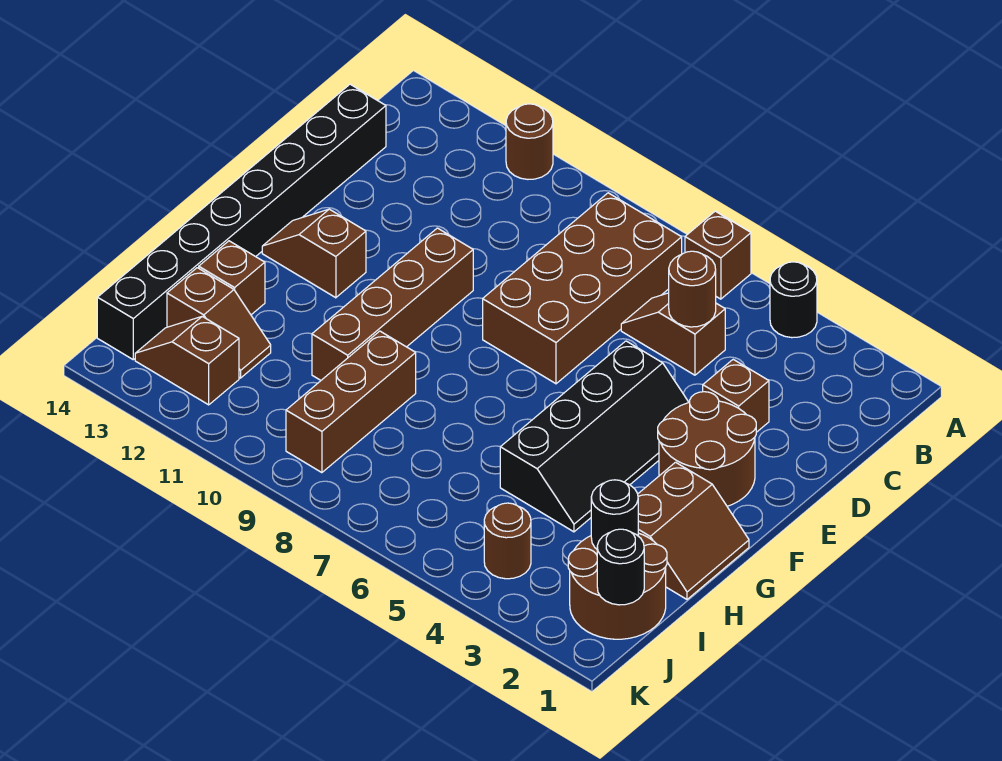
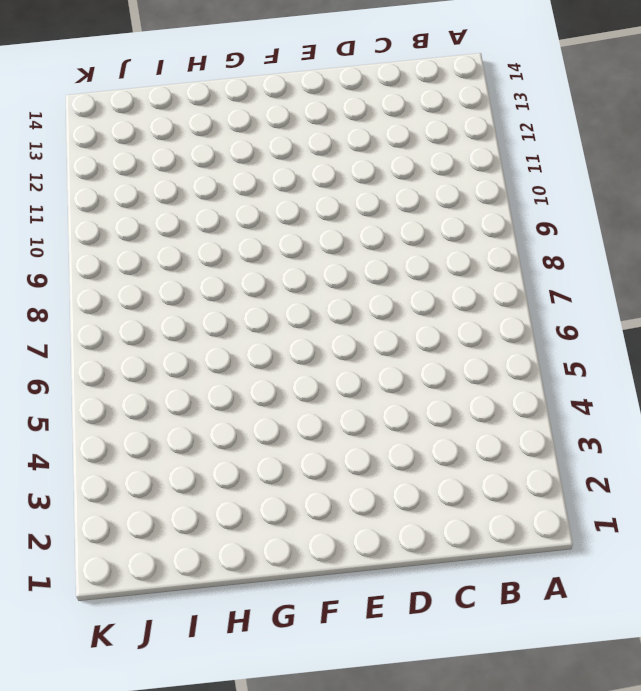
none -> black round brick A4 level 1
none -> brown brick A6 level 1
none -> brown round brick A11 level 1

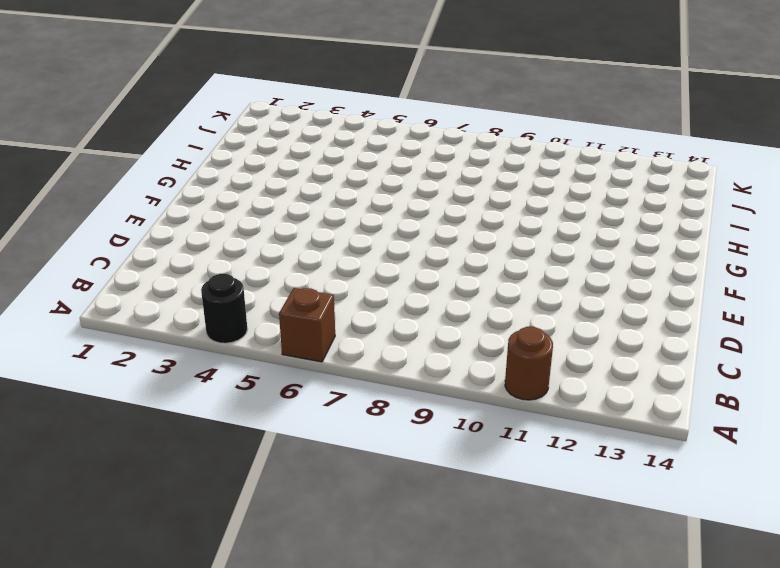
none -> brown brick B7:E8 level 1
none -> brown slope C5:C6 level 1 top 5
none -> black brick C14:J14 level 1

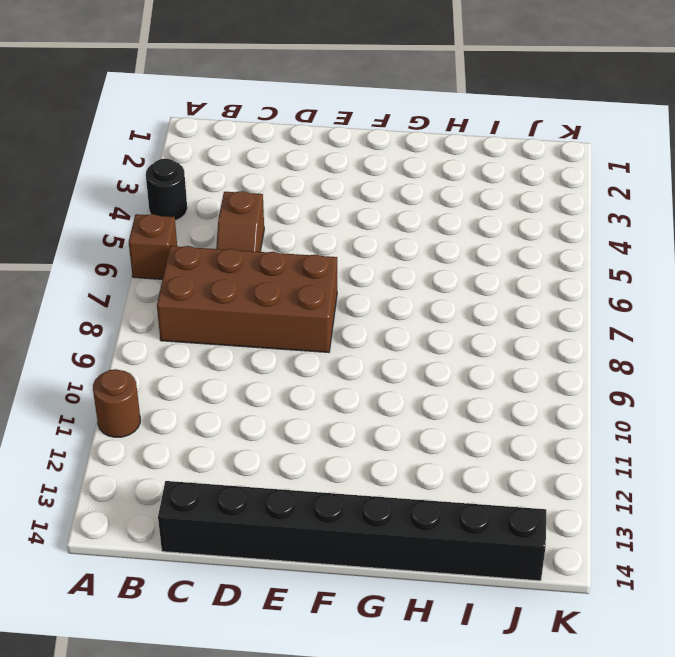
none -> brown brick D3 level 1
none -> brown round brick E2:F3 level 1
none -> black slope E4:H5 level 1 top 5

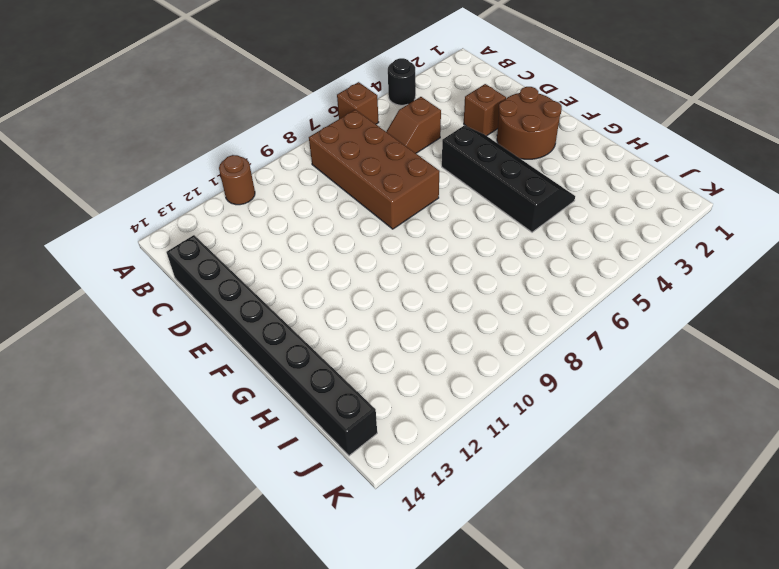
none -> brown brick E10:H10 level 1
none -> brown slope F12:F13 level 1 top 12
none -> brown slope G1:H2 level 1 top 2

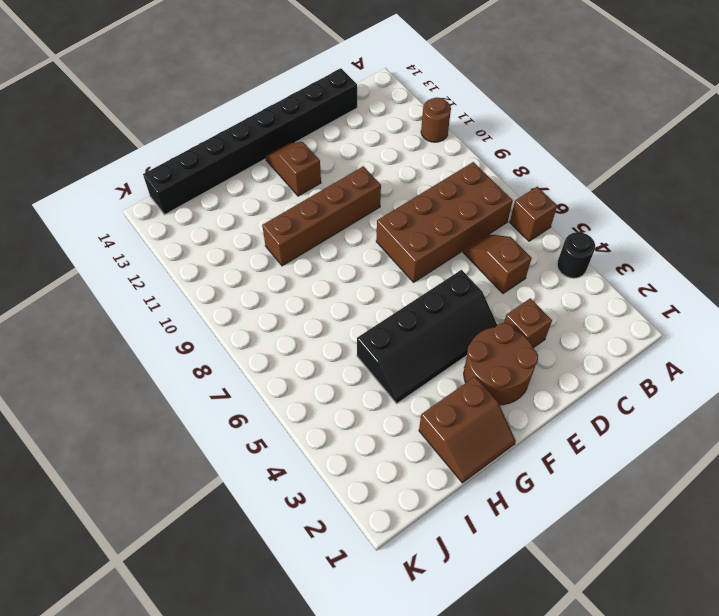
none -> brown brick H9:J9 level 1
none -> brown brick H13 level 1
none -> brown round brick I1:J2 level 1

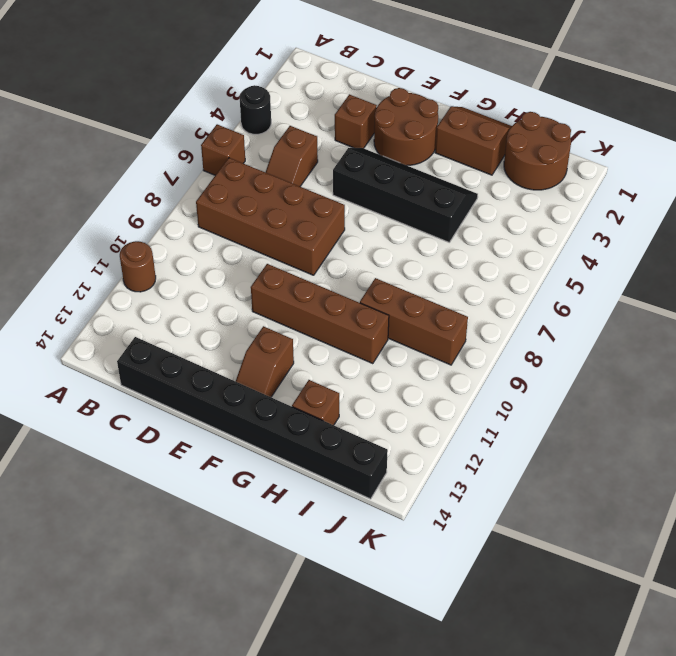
none -> brown slope I12:I13 level 1 top 13
none -> brown round brick J4 level 1
none -> brown slope J12:J13 level 1 top 12

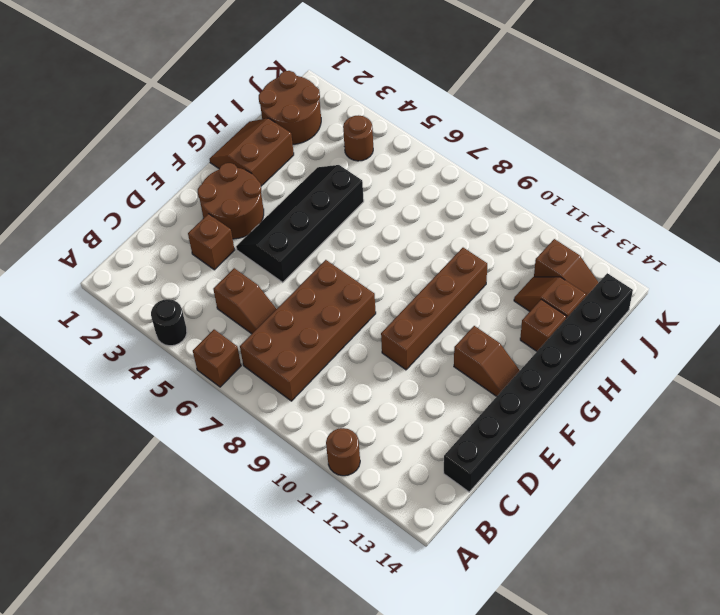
none -> brown brick H9:J9 level 1
none -> brown round brick C5 level 2
none -> black round brick I2 level 2

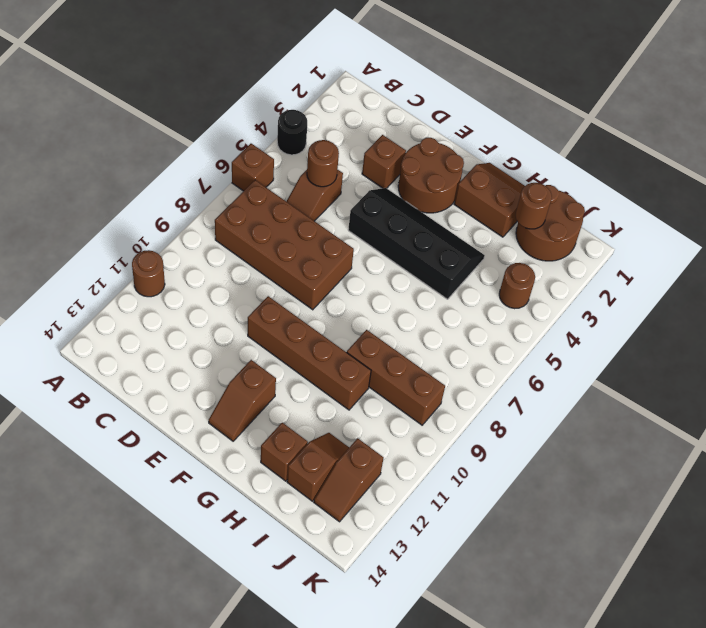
brown round brick I2 level 2 -> black round brick I2 level 2
none -> black brick C14:J14 level 1
none -> black round brick J1 level 2

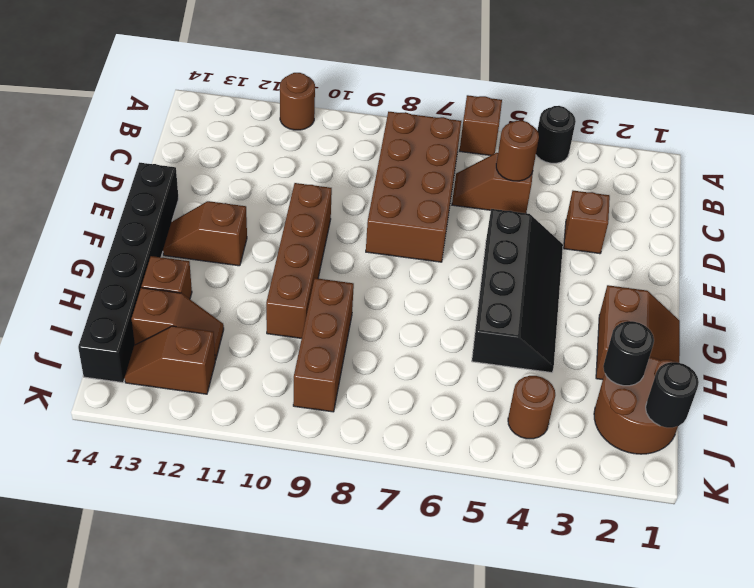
black brick E14:J14 level 1 -> black brick C14:J14 level 1
none -> brown round brick E2:F3 level 1

